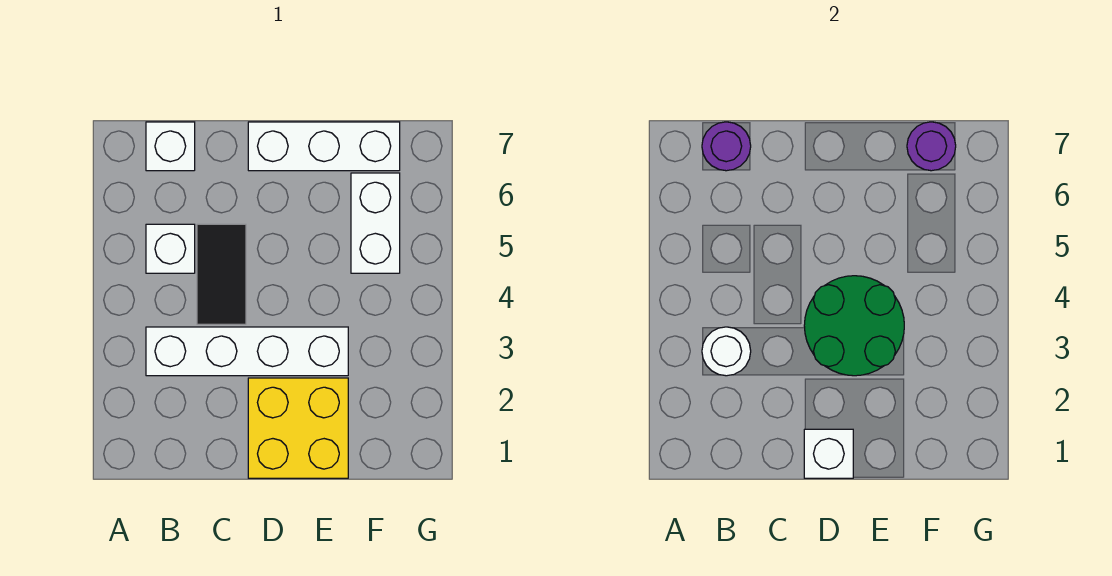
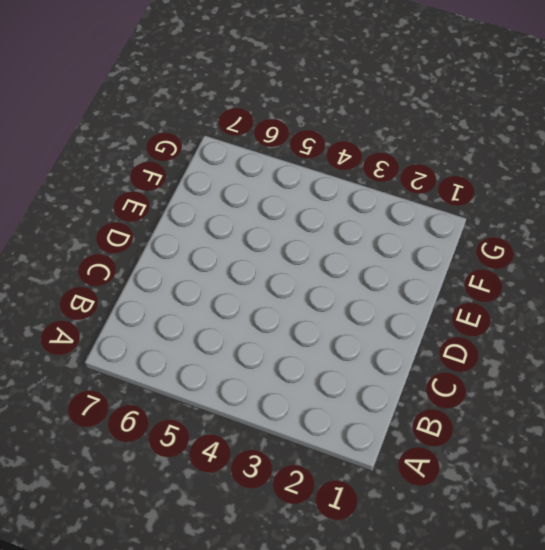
none -> white brick B3:E3 level 1
none -> white brick B5 level 1
none -> white brick B7 level 1

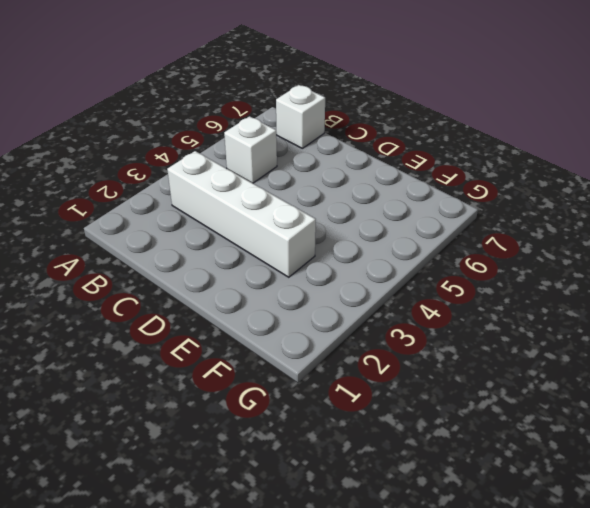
none -> black tile C4:C5 level 1
none -> yellow brick D1:E2 level 1
none -> white brick D7:F7 level 1

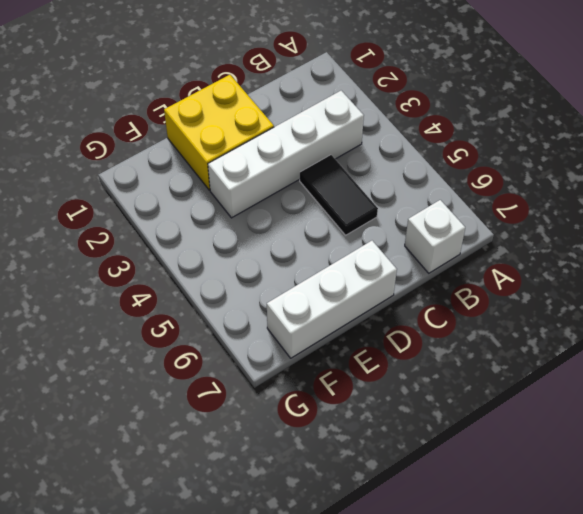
none -> white brick B5 level 1
none -> white brick F5:F6 level 1
none -> white round brick B3 level 2

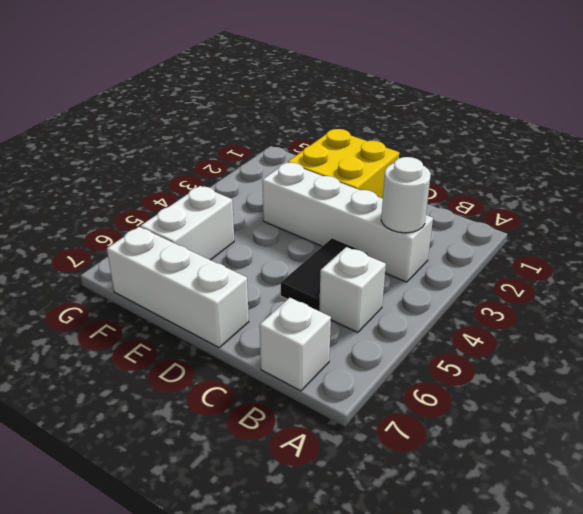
none -> purple round brick B7 level 2
none -> white brick D1 level 2
none -> green round brick D3:E4 level 2

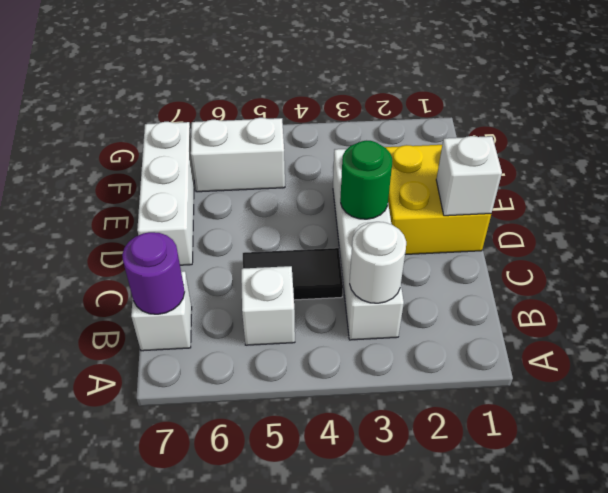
green round brick D3 level 2 -> green round brick D3:E4 level 2
none -> purple round brick F7 level 2

